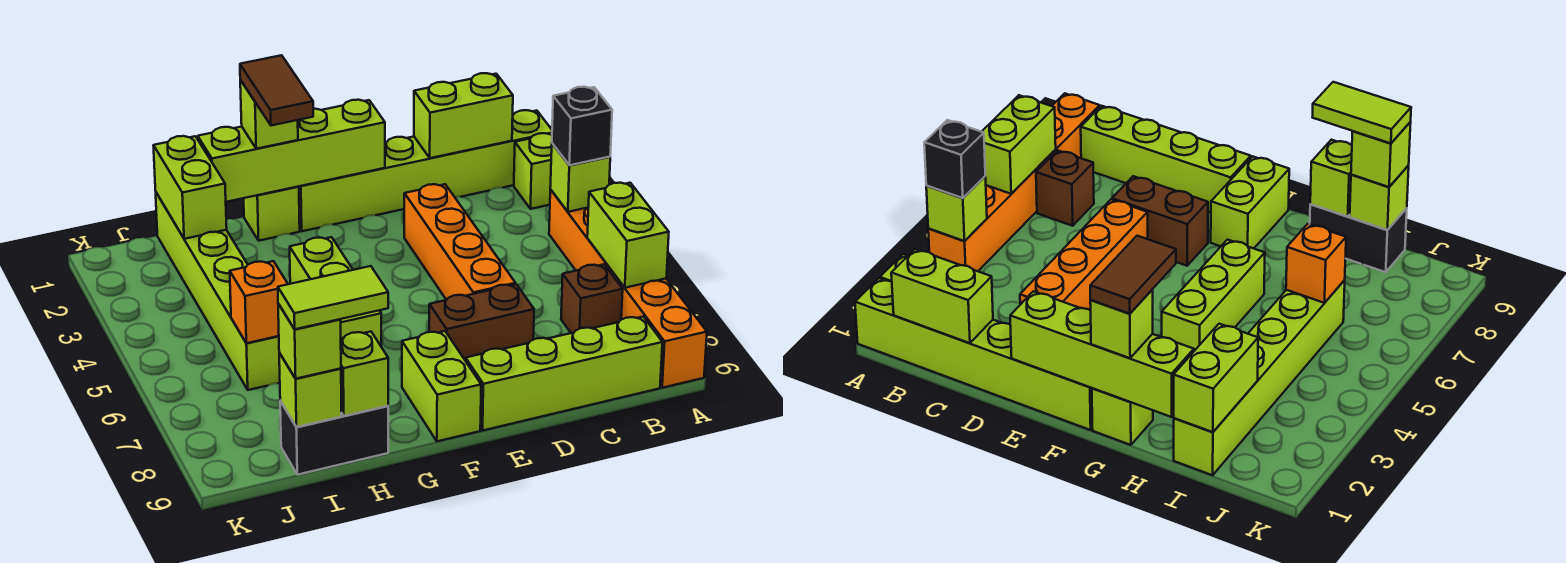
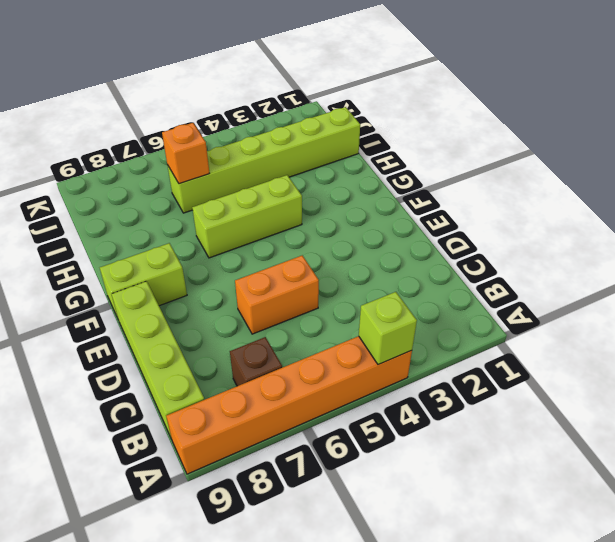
orange brick D5:D6 level 1 -> orange brick D3:D6 level 1
none -> lime brick A1:F1 level 1
none -> lime brick A2 level 1
none -> brown brick D7:E7 level 1

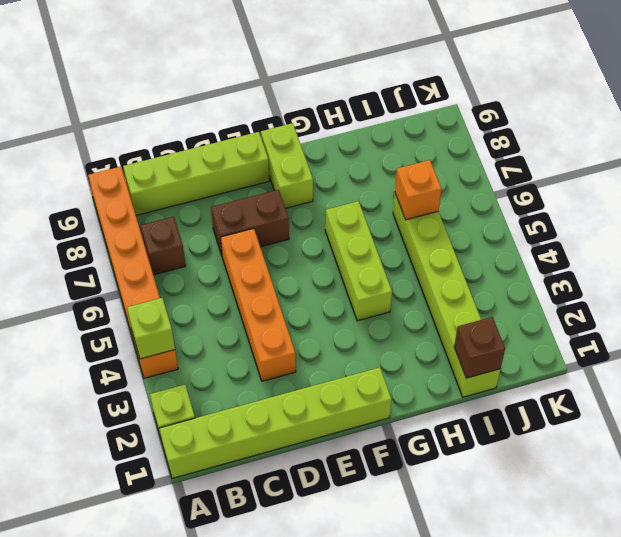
brown brick I1 level 2 -> lime brick I1:I2 level 2
none -> lime brick G1 level 1
none -> black brick H9:I9 level 1
none -> lime brick A6:A7 level 2

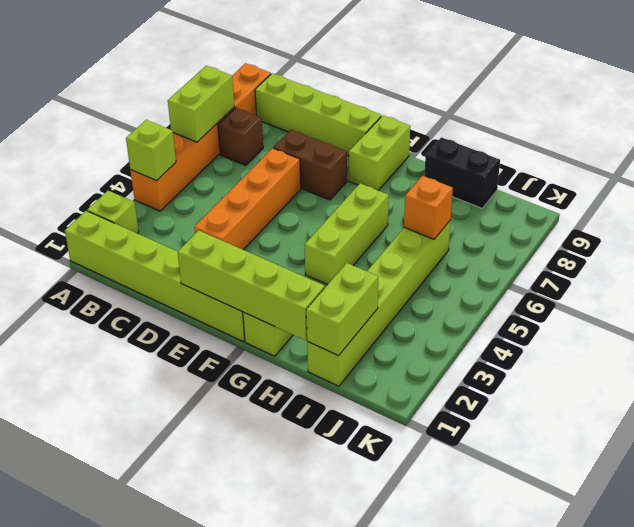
none -> lime brick B1:C1 level 2
none -> lime brick H9 level 2
none -> lime brick I9 level 2

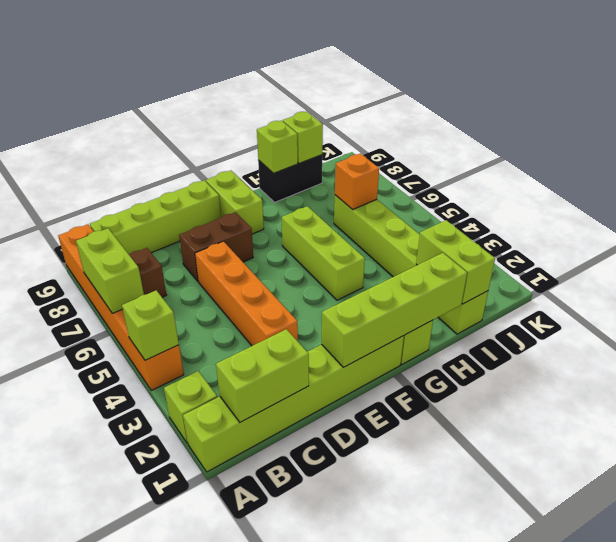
none -> black brick A4 level 3
none -> lime brick G1 level 3
none -> lime brick I9 level 3

